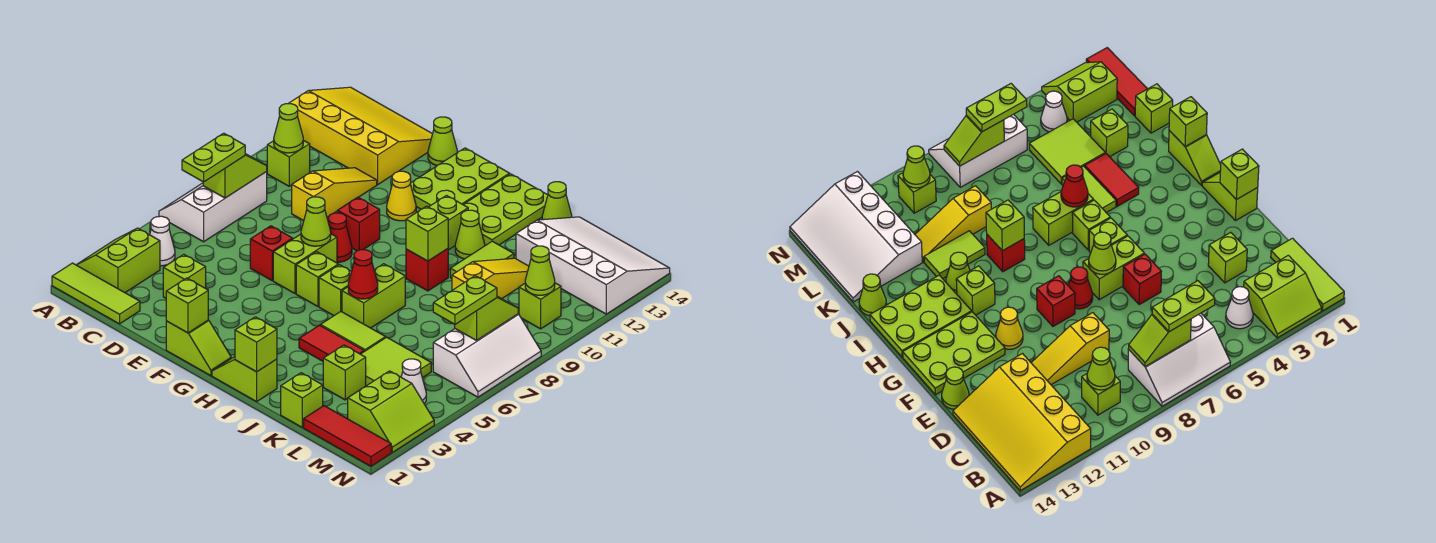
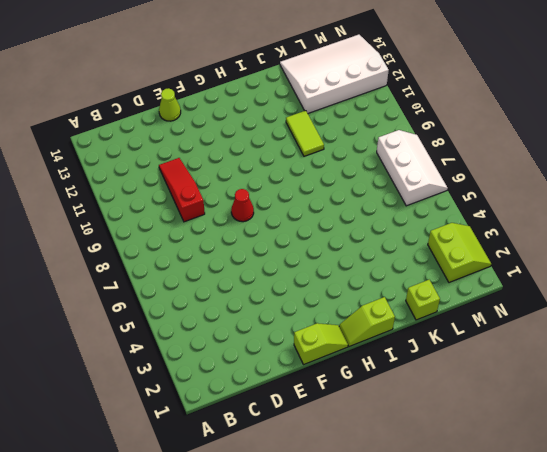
red slope D9:D11 level 1 top 9 -> yellow slope D9:D11 level 1 top 9
none -> lime tile A1:C1 level 1
none -> lime slope A2:B3 level 1 top B
none -> white slope A6:B8 level 1 top B
none -> yellow slope A12:D14 level 1 top 12

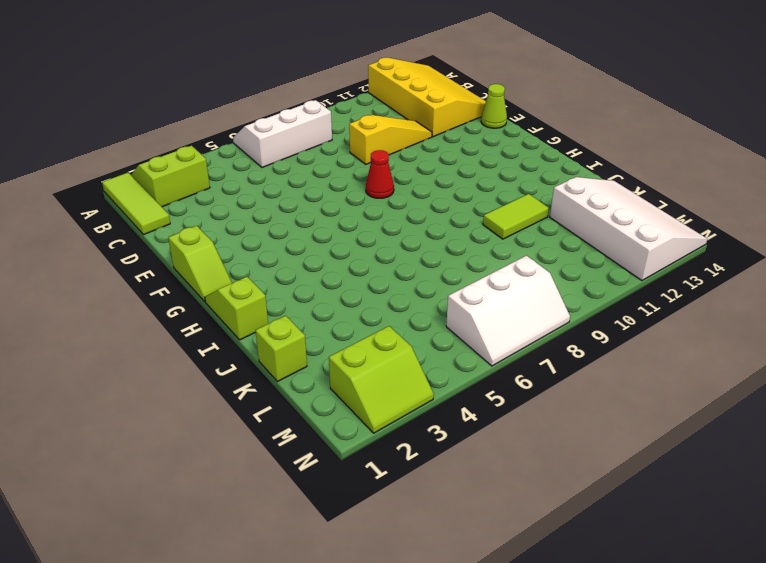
none -> white cone B4 level 1
none -> lime brick B10 level 1
none -> lime brick D3 level 1
none -> red brick E6 level 1

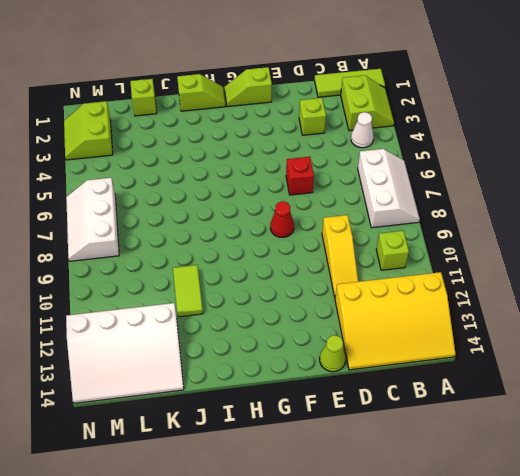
none -> lime brick F6:F7 level 1
none -> red brick F9 level 1
none -> yellow cone F11 level 1
none -> lime plate F12:G14 level 1

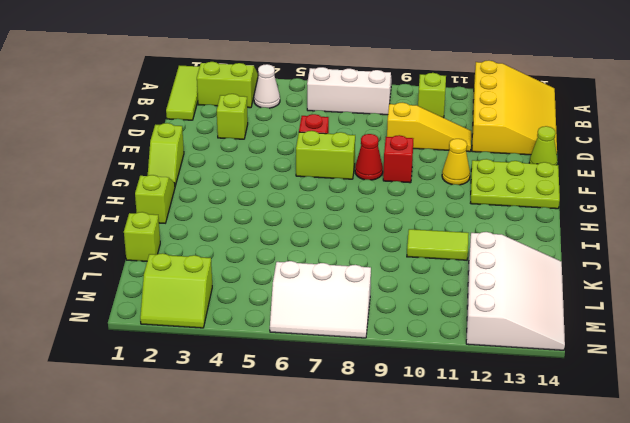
none -> lime brick G6 level 1
none -> lime brick H6 level 1
none -> lime brick H11 level 1
none -> lime plate H12:I14 level 1

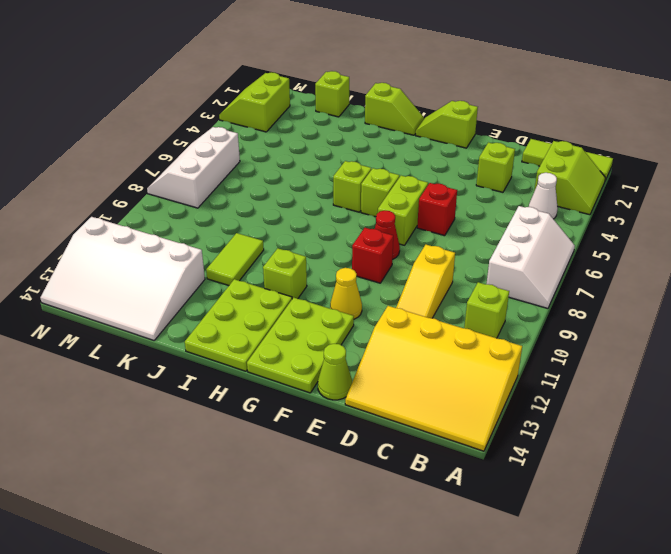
none -> red tile I4:J4 level 1
none -> lime tile I5:J5 level 1
none -> lime brick I6:I7 level 1
none -> red brick I9 level 1

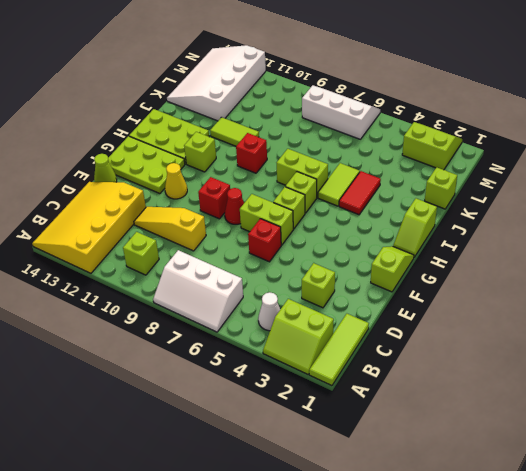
none -> lime cone I11 level 1
none -> lime cone J14 level 1
none -> lime brick K3 level 1
none -> lime tile K4:L5 level 1

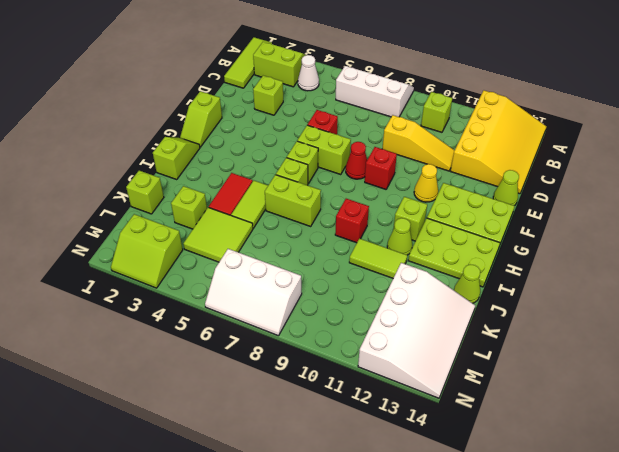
none -> yellow slope K9:K11 level 1 top 9
none -> red tile L1:N1 level 1
none -> white cone M4 level 1
none -> lime brick M10 level 1

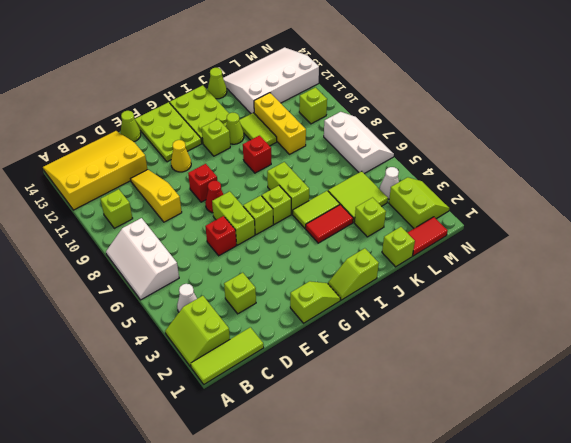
yellow brick K9:K11 level 1 -> yellow slope K9:K11 level 1 top 9
red tile L1:M1 level 1 -> red tile L1:N1 level 1
none -> lime slope B7:B8 level 2 top 7
none -> lime cone B10 level 2
none -> lime brick F1 level 2
none -> lime cone F7 level 2

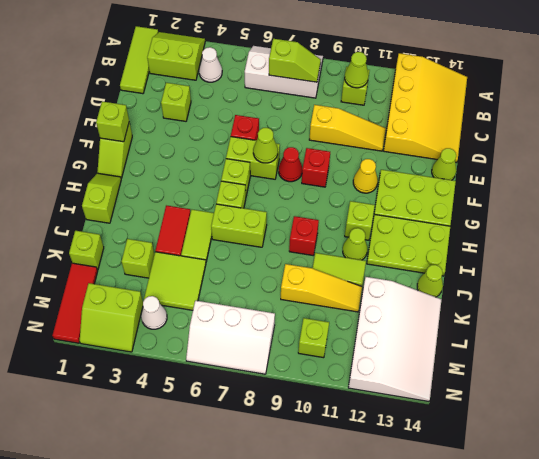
none -> lime brick I1 level 2
none -> red cone I6 level 2
none -> lime brick I9 level 2
none -> lime slope M7:M8 level 2 top 7

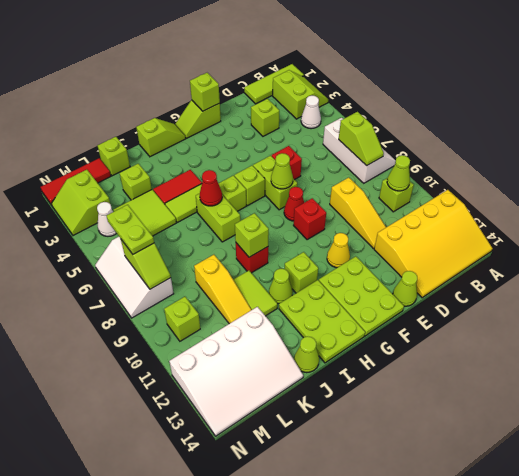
none -> lime brick I1 level 2
none -> lime cone M10 level 2
none -> lime plate B6:B7 level 3

